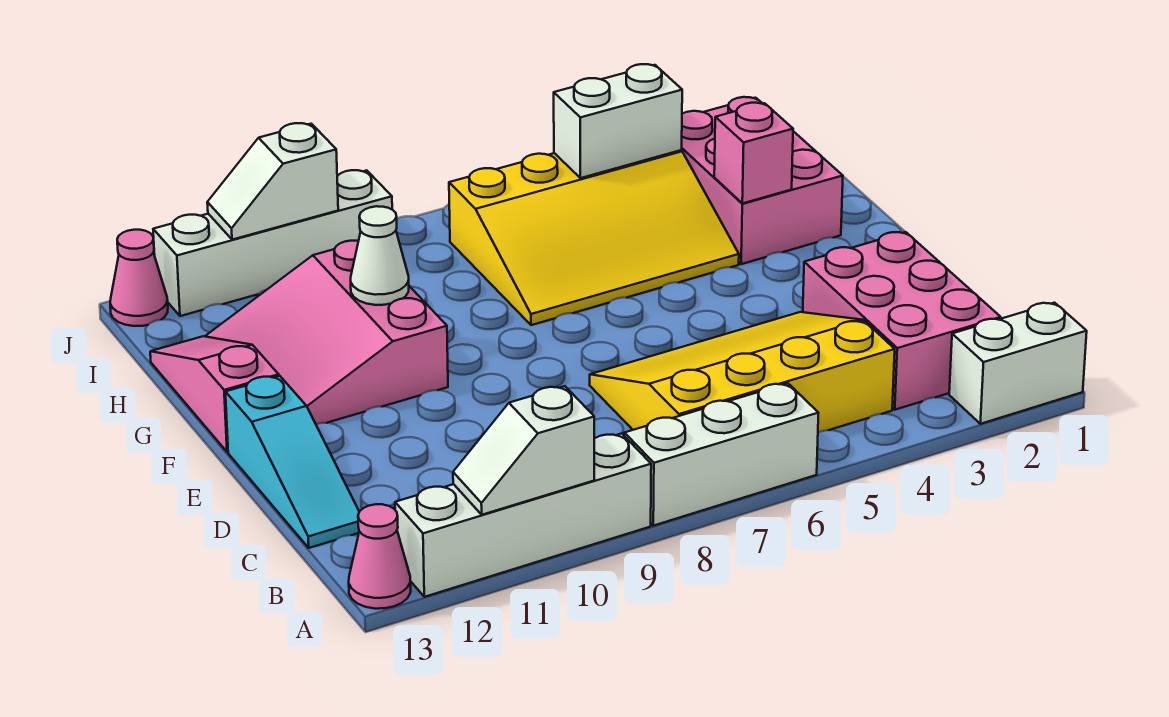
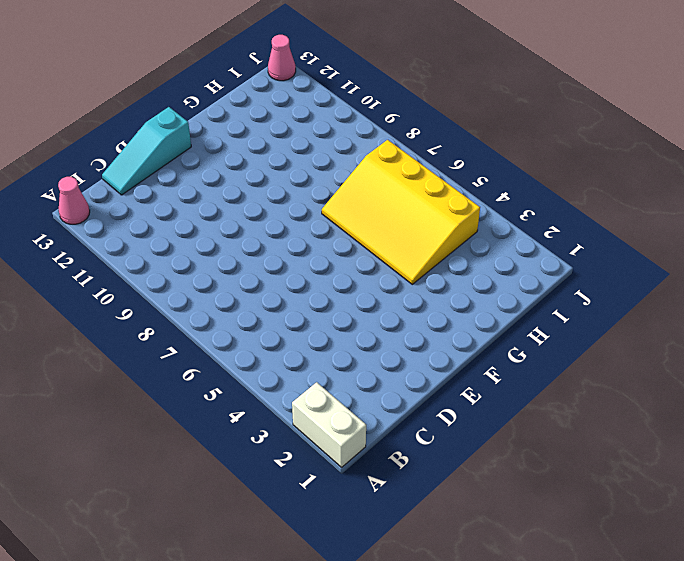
none -> white brick A6:A8 level 1
none -> white brick A9:A12 level 1
none -> pink brick B2:D3 level 1

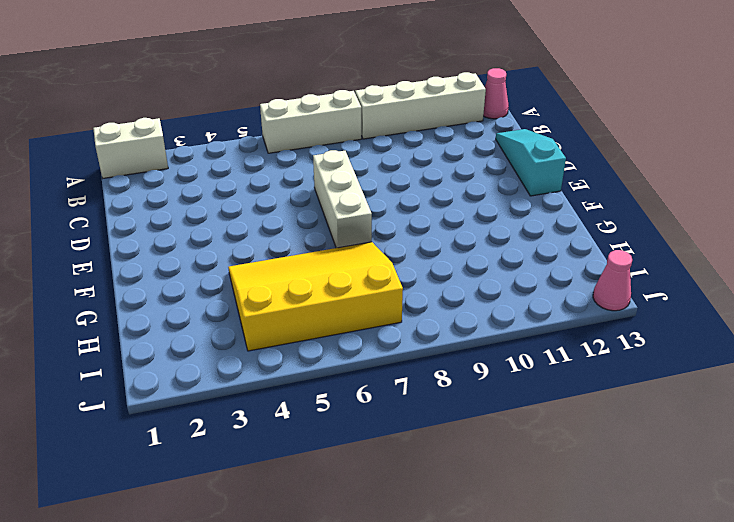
white brick D7:F7 level 1 -> yellow slope B4:D7 level 1 top B
none -> pink brick B2:D3 level 1
none -> pink slope F10:H12 level 1 top 10
none -> pink slope F13:H13 level 1 top F

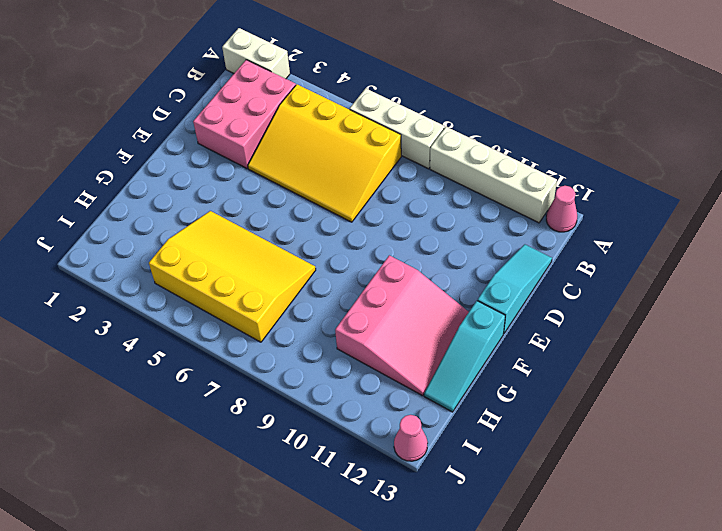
cyan slope F13:H13 level 1 top F -> pink slope F13:H13 level 1 top F
none -> pink brick G2:I3 level 1
none -> white brick J9:J12 level 1
none -> white slope A10:A11 level 2 top 10

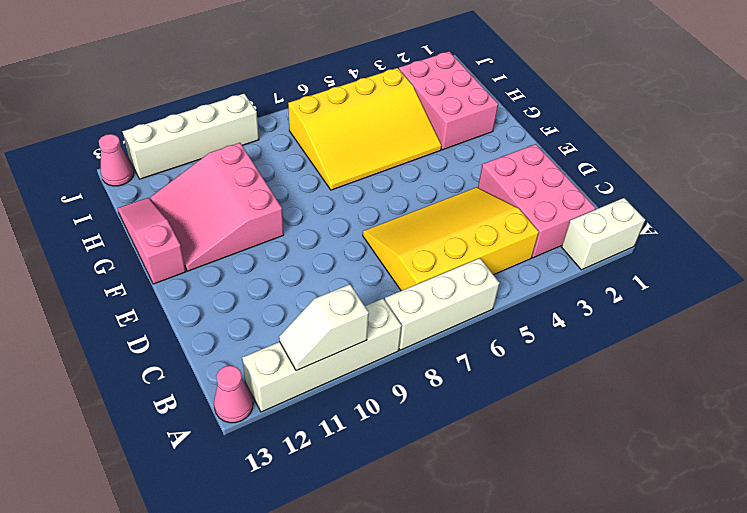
none -> cyan slope C13:E13 level 1 top E
none -> pink brick G3 level 2
none -> white cone G10 level 2

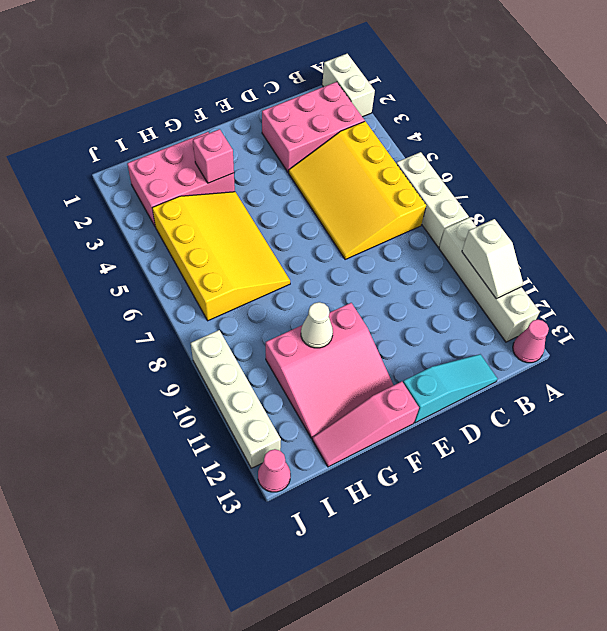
none -> white brick I4:I5 level 2
none -> white slope J10:J11 level 2 top 10

